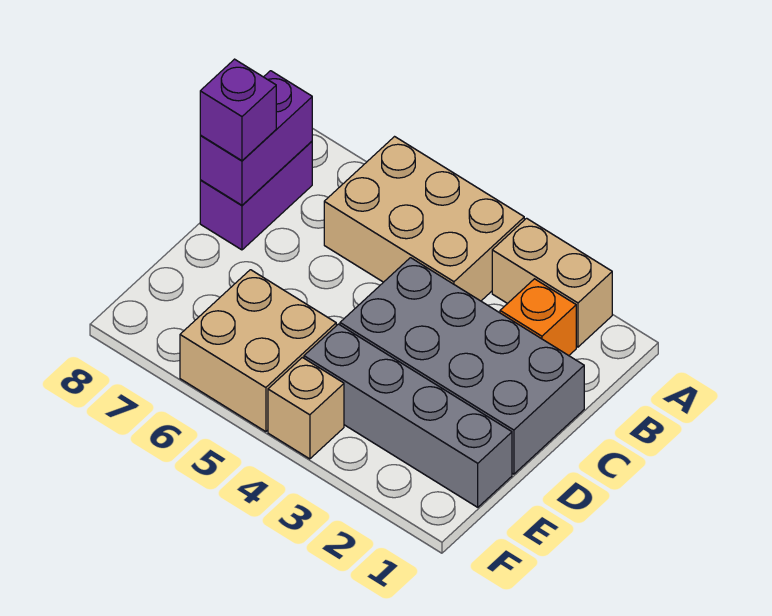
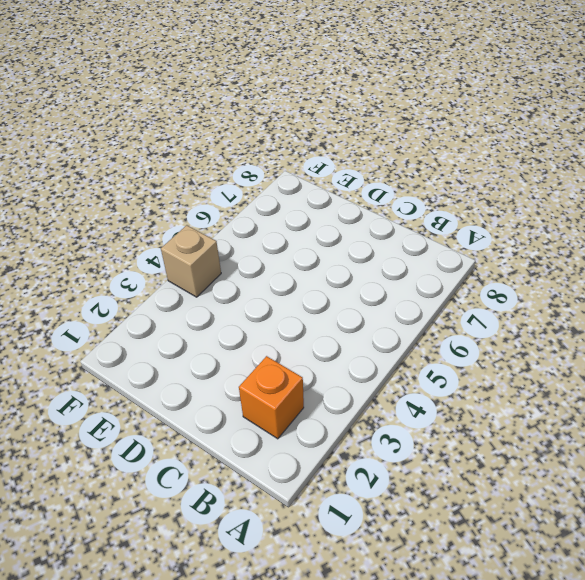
none -> tan brick A2:A3 level 1
none -> tan brick A4:B6 level 1

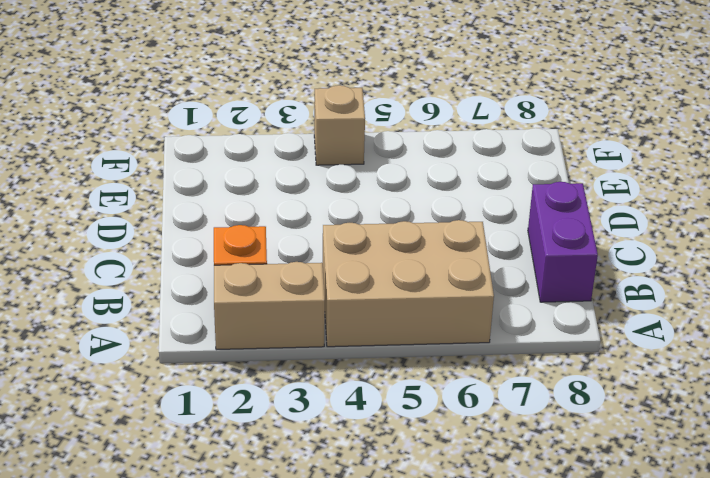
none -> grey brick C1:D4 level 1
none -> grey brick E1:E4 level 1

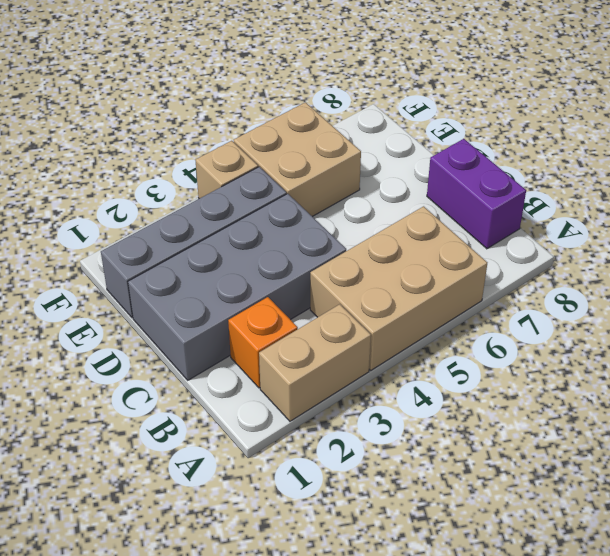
none -> purple brick B8:C8 level 2
none -> purple brick C8 level 3

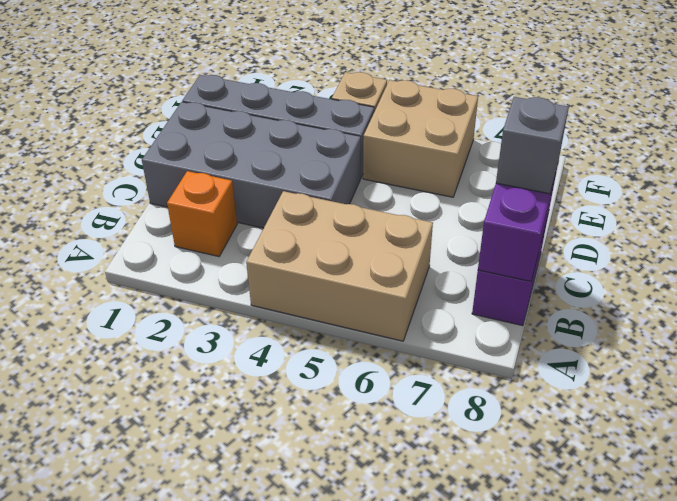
grey brick C8 level 3 -> purple brick C8 level 3
none -> tan brick A2:A3 level 1

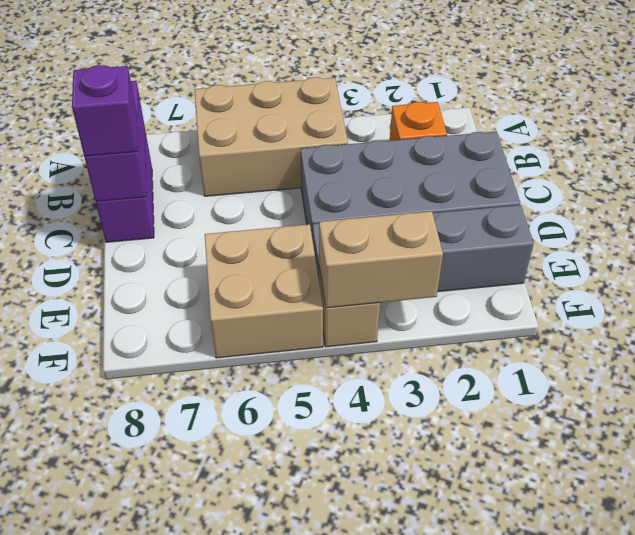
tan brick F3:F4 level 2 -> tan brick A2:A3 level 1

